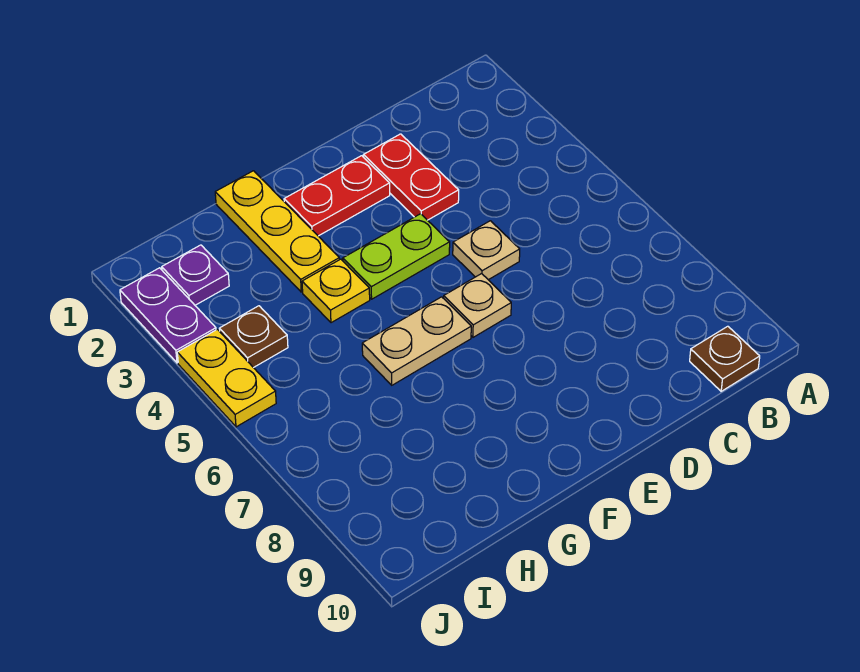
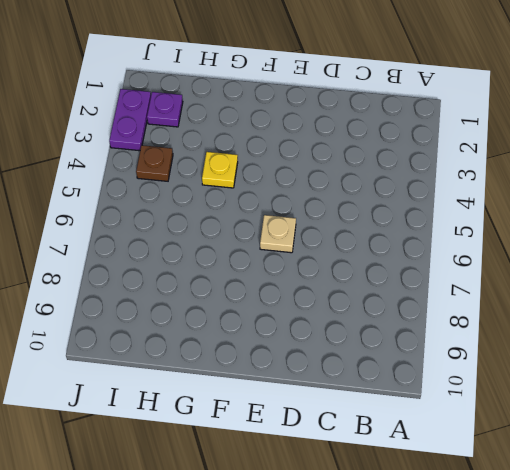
none -> brown plate B10 level 1
none -> red plate D2:D3 level 1
none -> tan plate D5 level 1

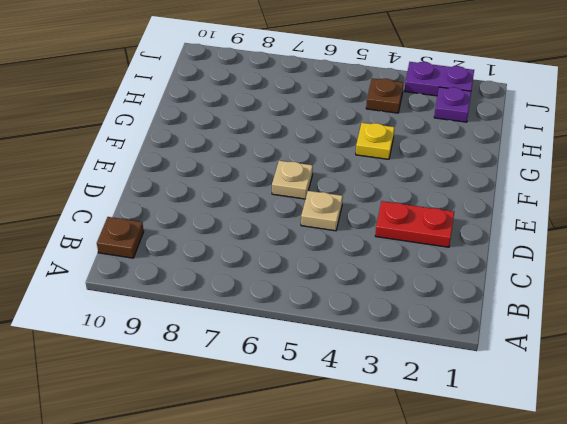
none -> red plate E2:F2 level 1
none -> lime plate E4:F4 level 1
none -> tan plate F6:G6 level 1

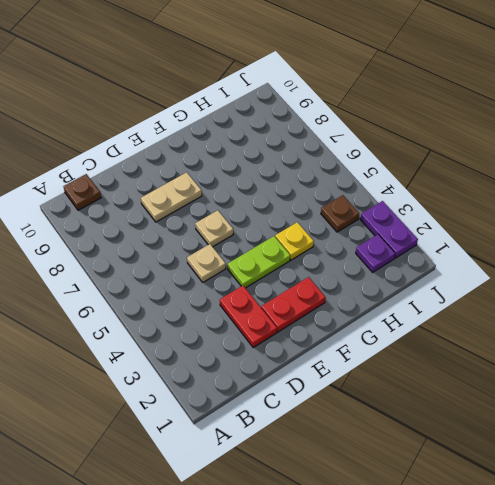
tan plate D8:E8 level 1 -> tan plate F6:G6 level 1
none -> yellow plate G1:G3 level 1
none -> yellow plate J4:J5 level 1

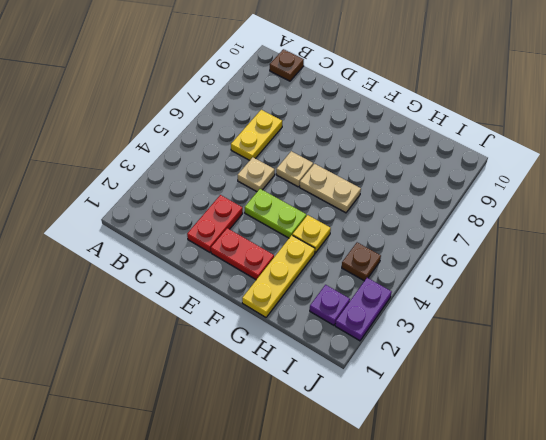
yellow plate C6:C7 level 1 -> yellow plate J4:J5 level 1

